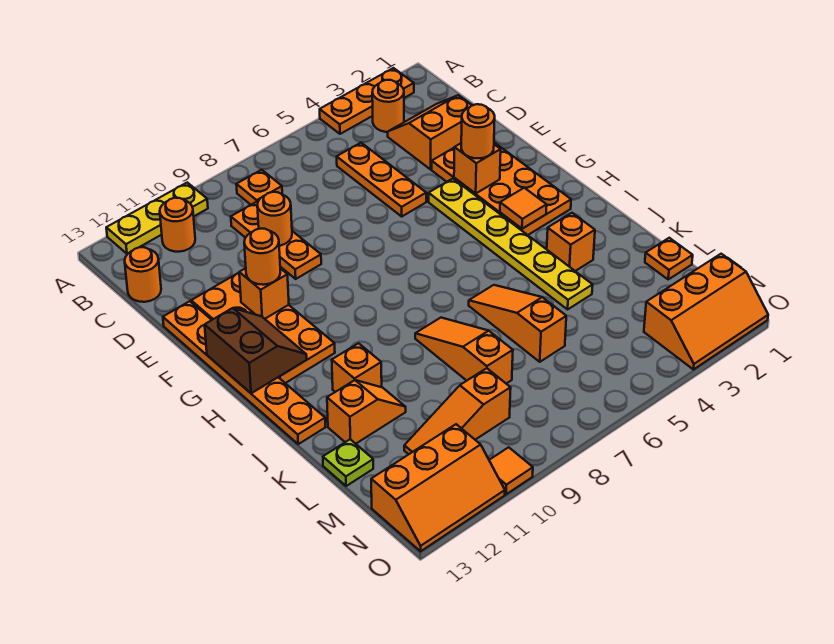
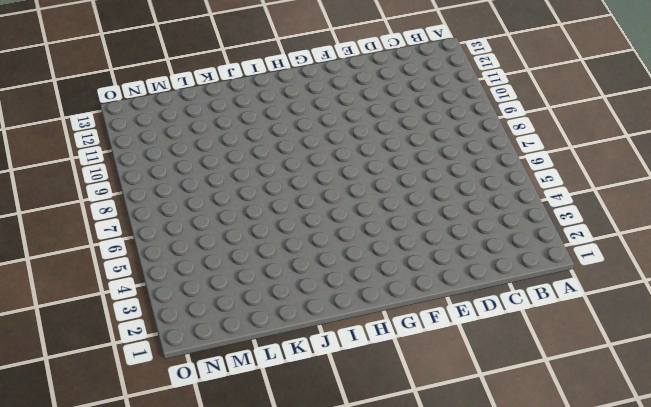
none -> orange plate A2:A4 level 1
none -> yellow plate A10:A12 level 1
none -> orange round brick B3 level 1
none -> orange plate B8 level 1

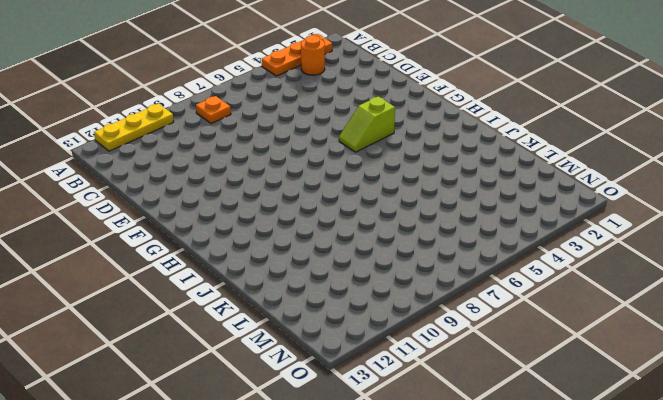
lime slope G4:G5 level 1 top 4 -> yellow plate F4:K4 level 1
none -> orange round brick B11 level 1
none -> orange slope C2:D3 level 1 top D
none -> orange plate C5:E5 level 1
none -> orange plate C9:E9 level 1

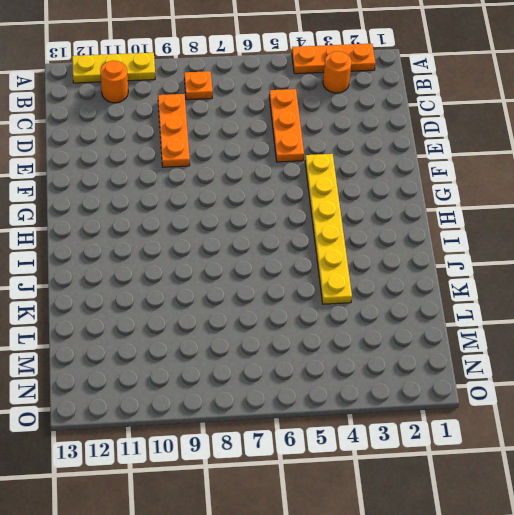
none -> orange slope C2:D3 level 1 top D
none -> orange round brick C13 level 1
none -> orange plate E2:H3 level 1
none -> orange plate E11:H12 level 1

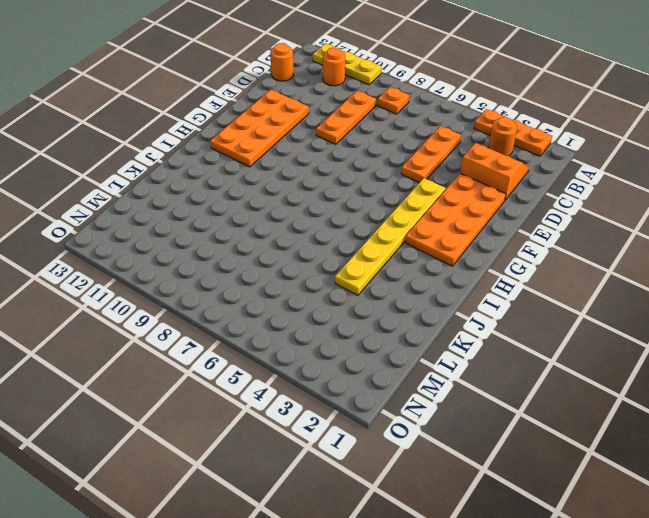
none -> orange plate E13:J13 level 1
none -> orange brick J3 level 1
none -> orange slope J6:L6 level 1 top L
none -> orange slope J8:L8 level 1 top L

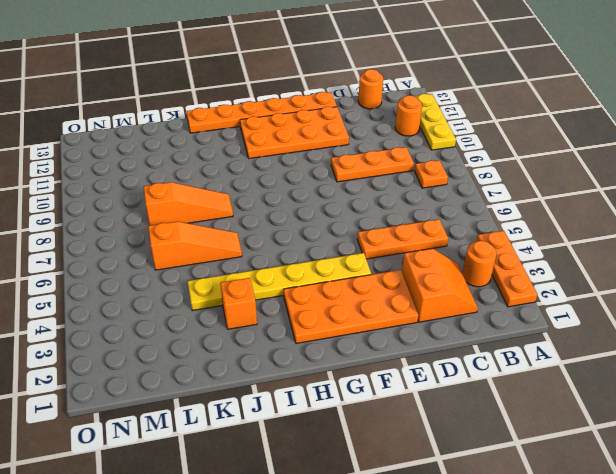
none -> orange brick J11 level 1
none -> orange slope K11:K12 level 1 top 12
none -> orange plate L1 level 1
none -> lime plate L13 level 1

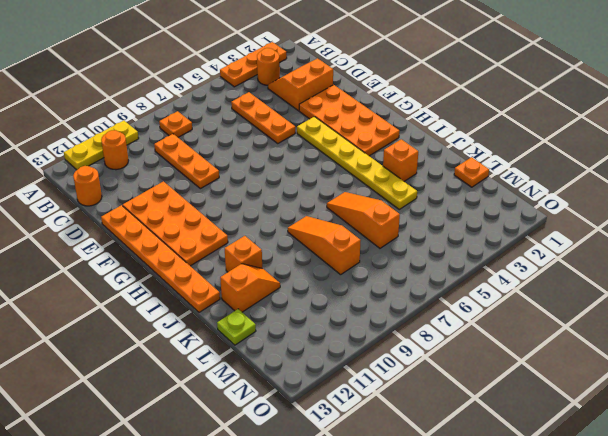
none -> orange slope M9:M11 level 1 top 9
none -> orange slope N1:O3 level 1 top N
none -> orange slope N11:O13 level 1 top N
none -> orange tile O10 level 1

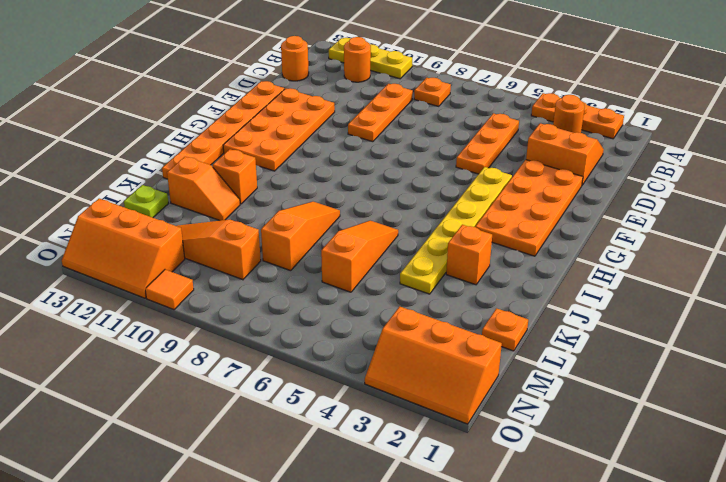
none -> orange round brick D9 level 2
none -> orange brick F3 level 2
none -> orange brick F11 level 2
none -> brown slope G12:H13 level 2 top 13

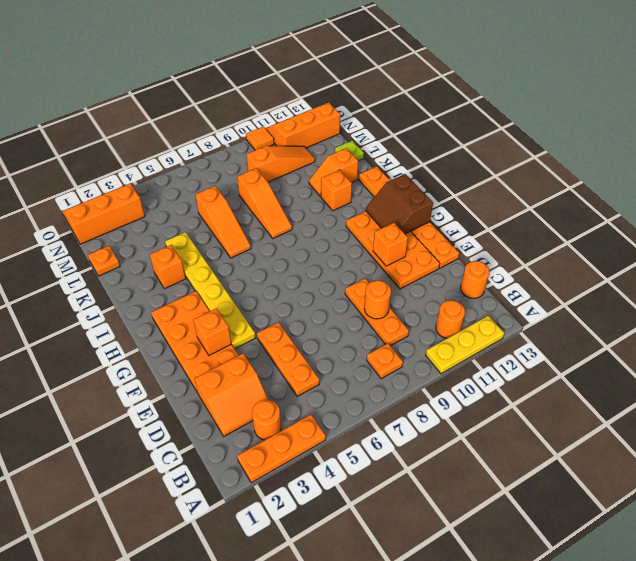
none -> orange tile H3 level 2
none -> orange round brick F3 level 3
none -> orange round brick F11 level 3

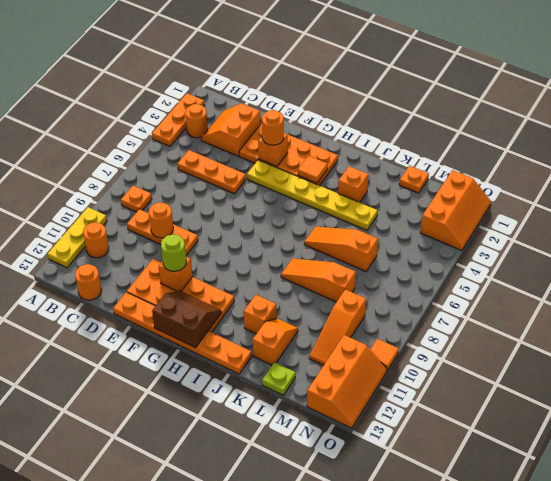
lime round brick F11 level 3 -> orange round brick F11 level 3

